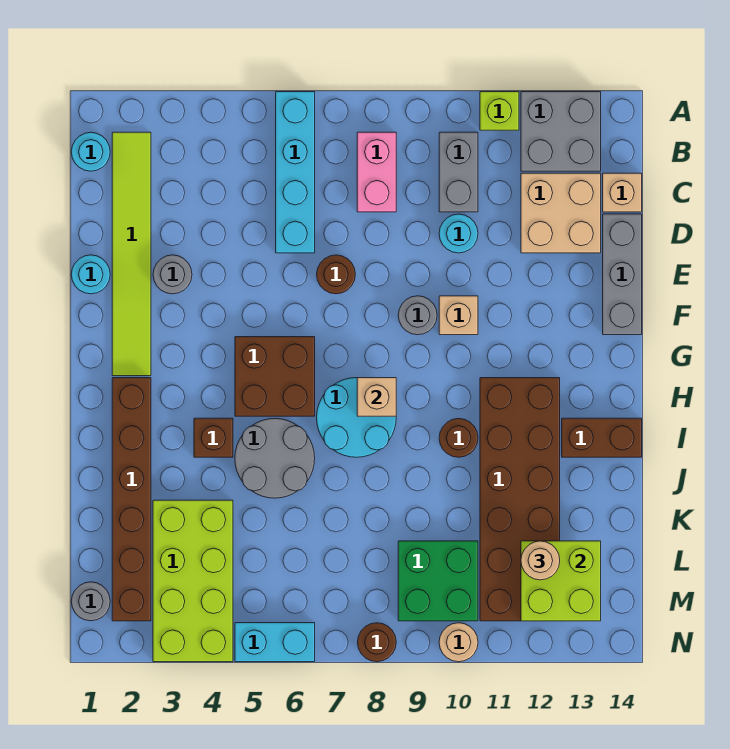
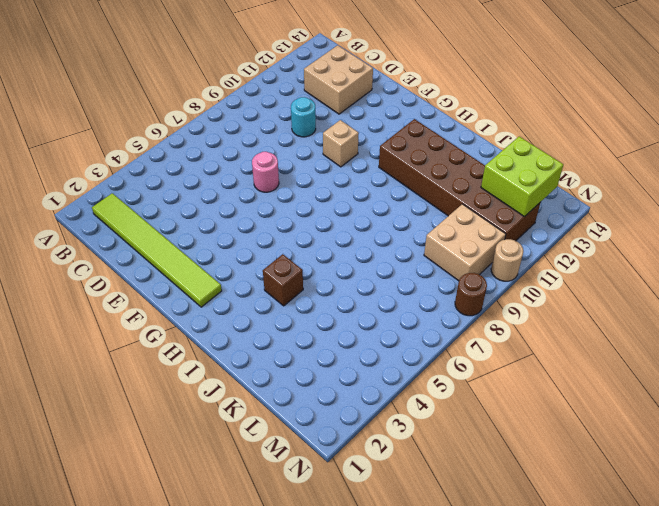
pink round brick E7 level 1 -> brown round brick E7 level 1
tan brick L9:M10 level 1 -> green brick L9:M10 level 1
none -> cyan brick A6:D6 level 1
none -> lime brick A11 level 1
none -> grey brick A12:B13 level 1
none -> cyan round brick B1 level 1

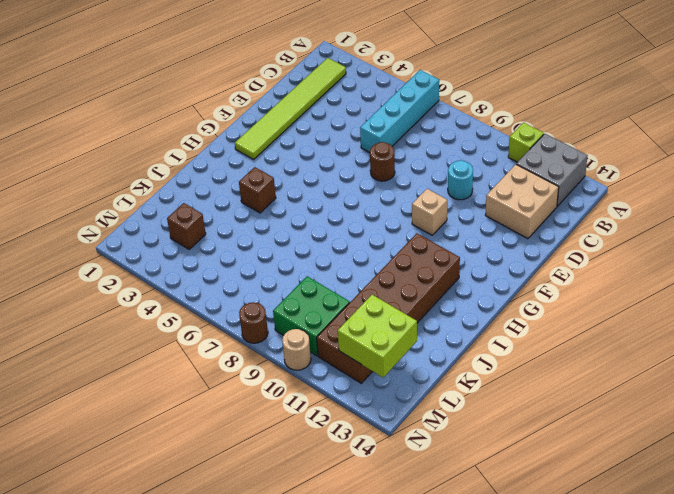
brown brick L3 level 1 -> lime brick K3:N4 level 1
none -> cyan round brick B1 level 1
none -> pink brick B8:C8 level 1
none -> grey brick B10:C10 level 1
none -> tan brick C14 level 1

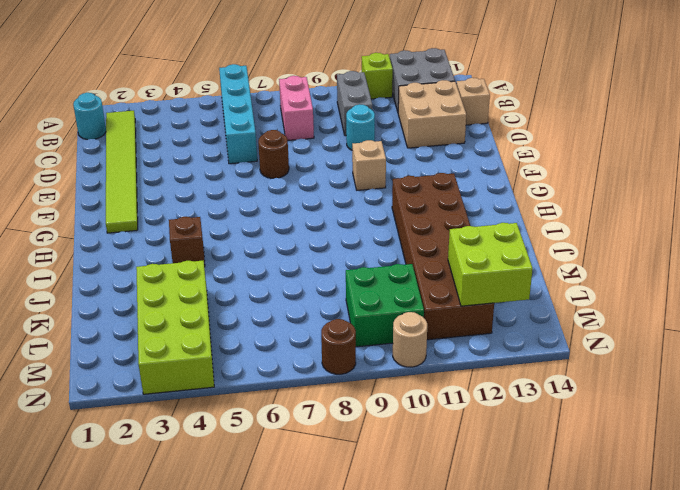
none -> grey brick D14:F14 level 1
none -> cyan round brick E1 level 1
none -> grey round brick E3 level 1
none -> grey round brick F9 level 1

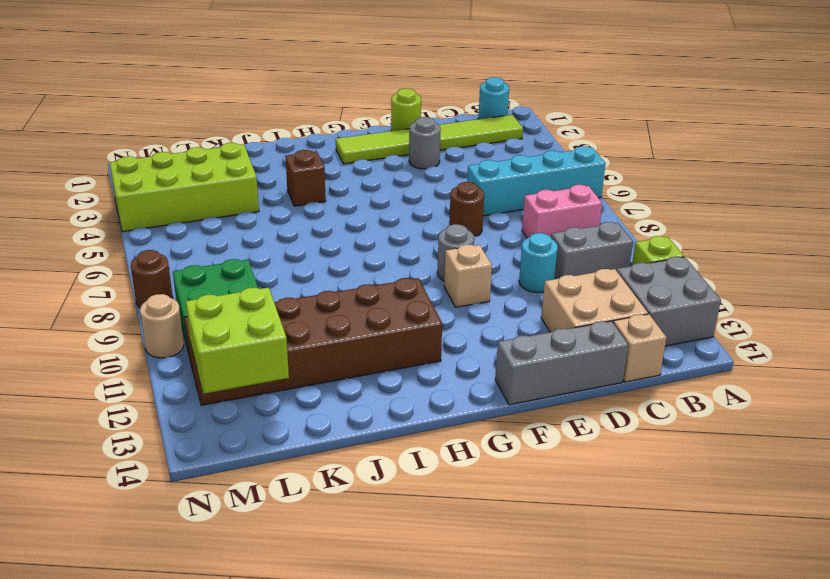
lime round brick E1 level 1 -> cyan round brick E1 level 1
none -> brown brick G5:H6 level 1
none -> brown brick H2:M2 level 1
none -> cyan round brick H7:I8 level 1
none -> grey round brick I5:J6 level 1

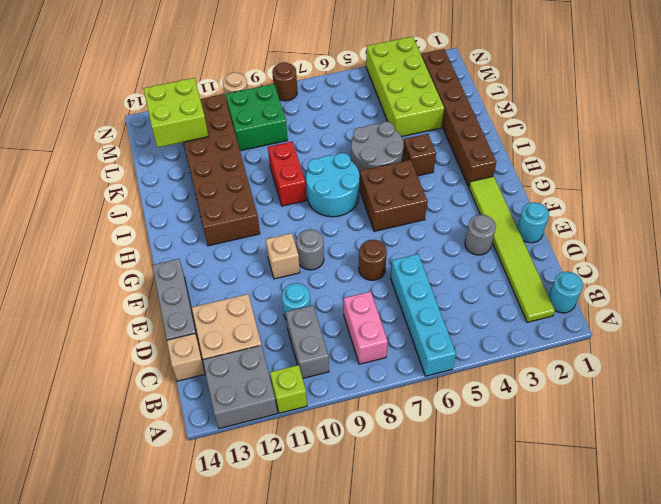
red brick I9:J9 level 1 -> none
none -> brown round brick I10 level 1
none -> brown brick I13:I14 level 1
none -> grey round brick M1 level 1
none -> cyan brick N5:N6 level 1

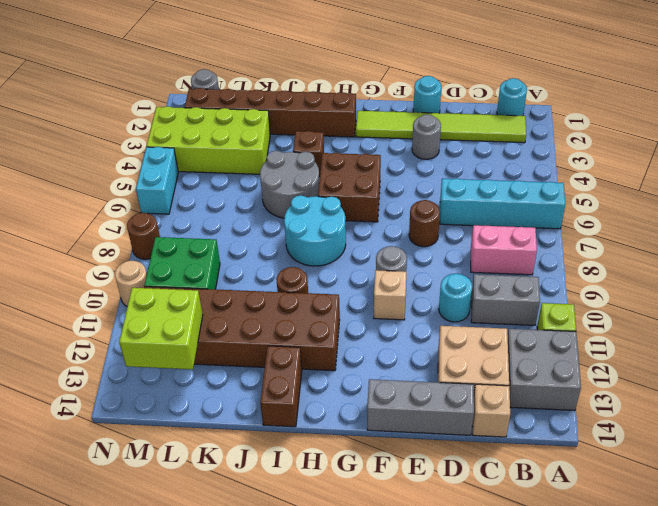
none -> tan brick H8 level 2
none -> tan round brick L12 level 3

